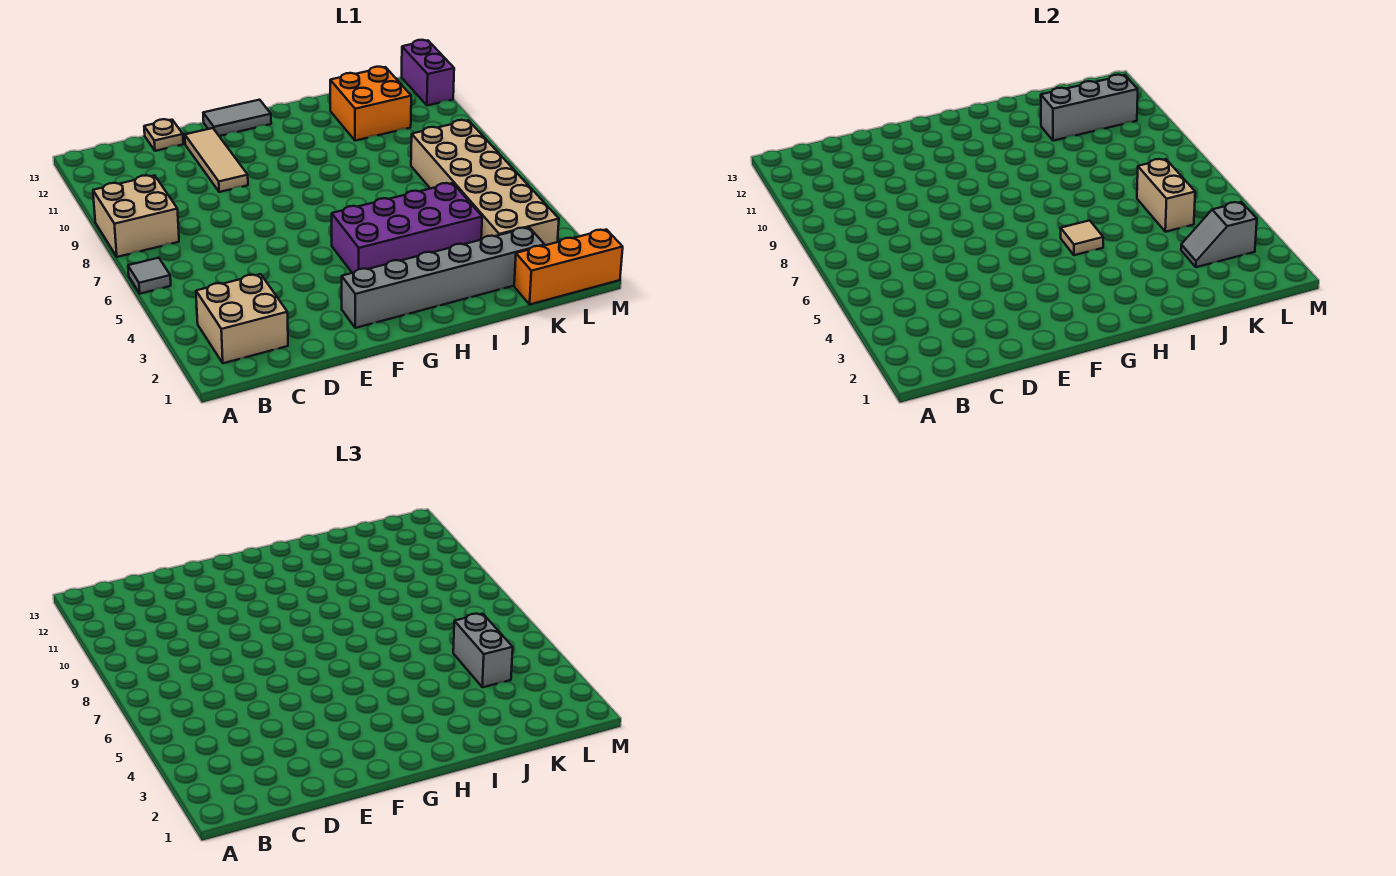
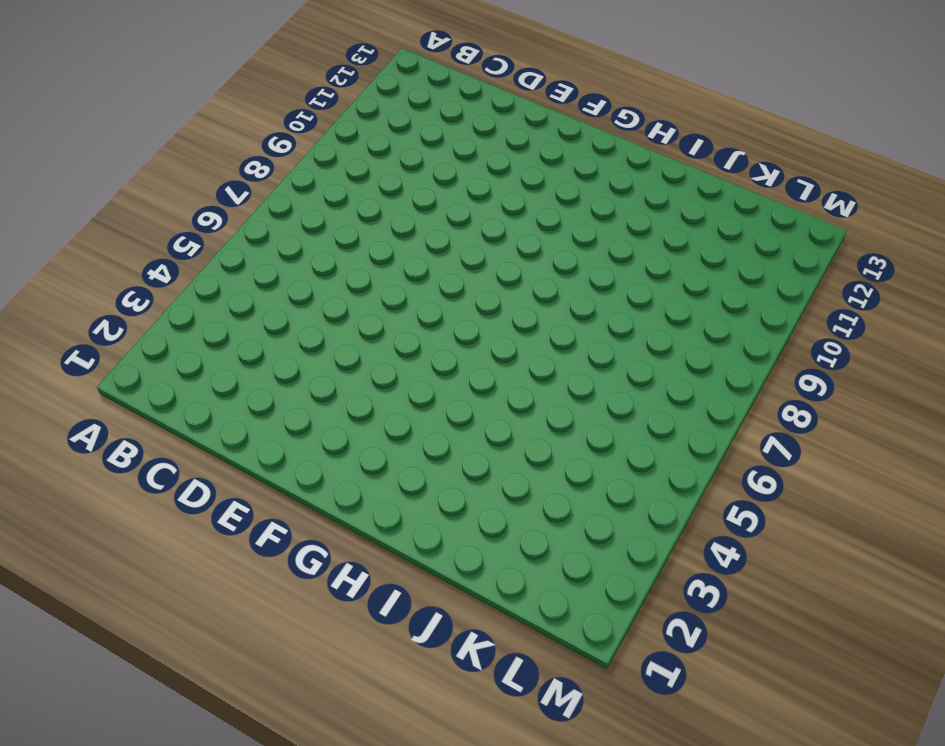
none -> grey tile A6 level 1
none -> tan brick A8:B9 level 1
none -> tan brick B2:C3 level 1

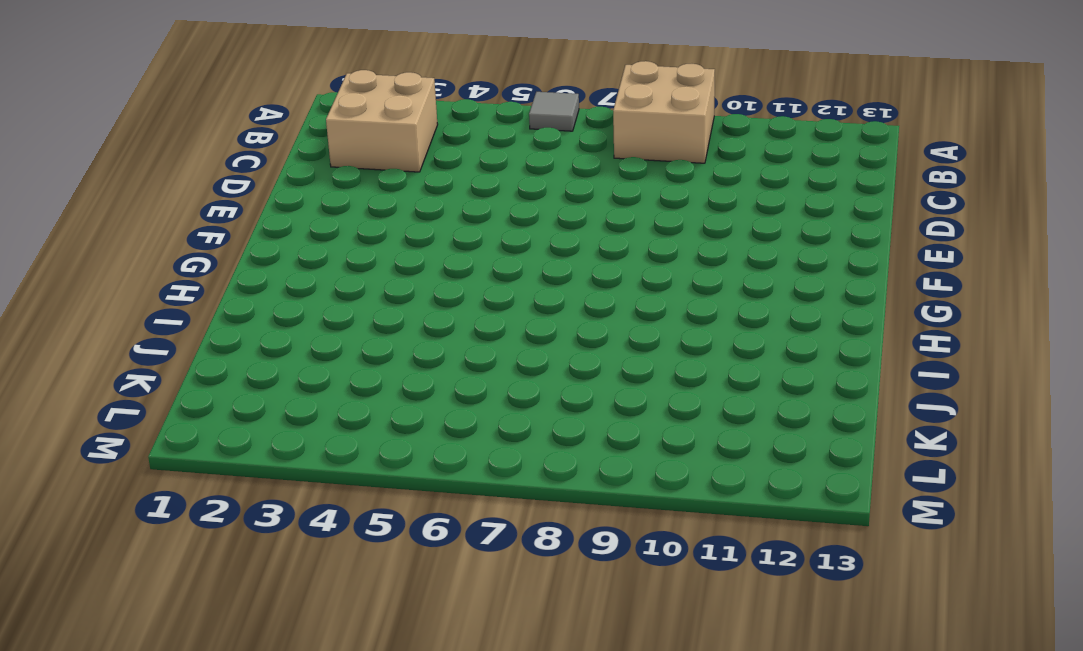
none -> tan plate D13 level 1
none -> tan tile E10:E12 level 1
none -> grey brick F2:K2 level 1

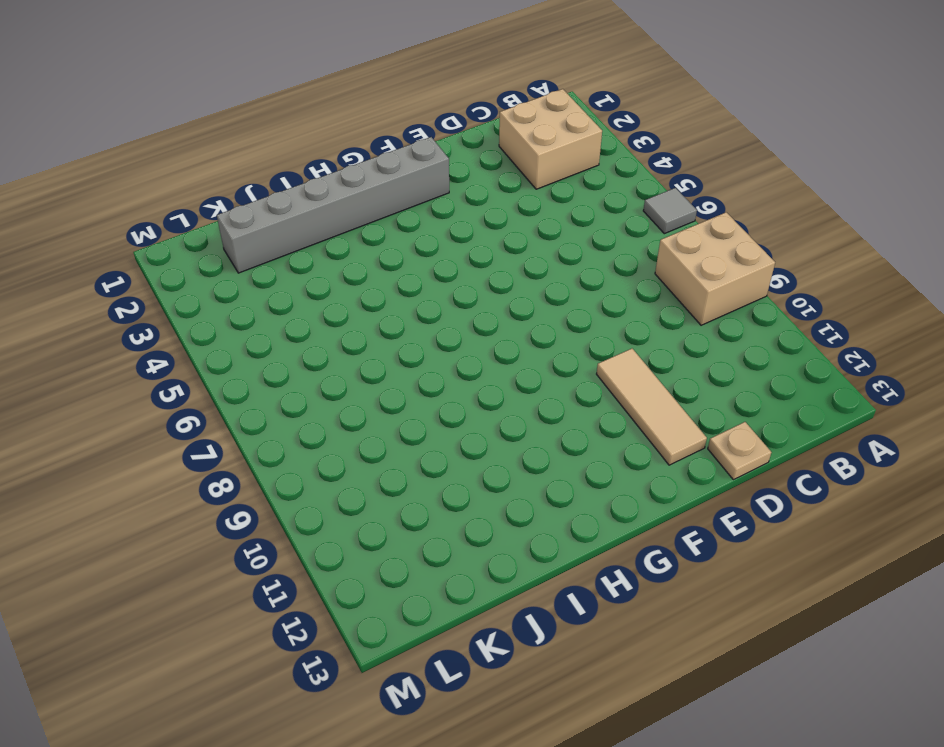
none -> grey tile F13:G13 level 1
none -> purple brick G4:J5 level 1
none -> orange brick J11:K12 level 1

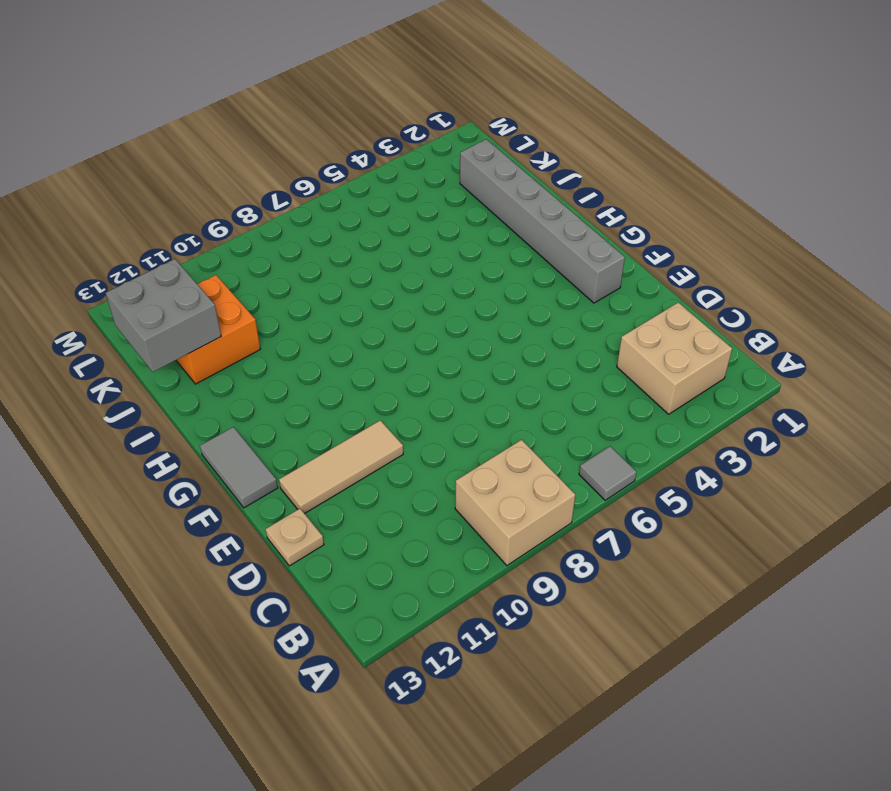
grey brick J12:K13 level 2 -> none
none -> purple brick G4:J5 level 1
none -> orange brick K1:M1 level 1
none -> tan brick K3:L8 level 1

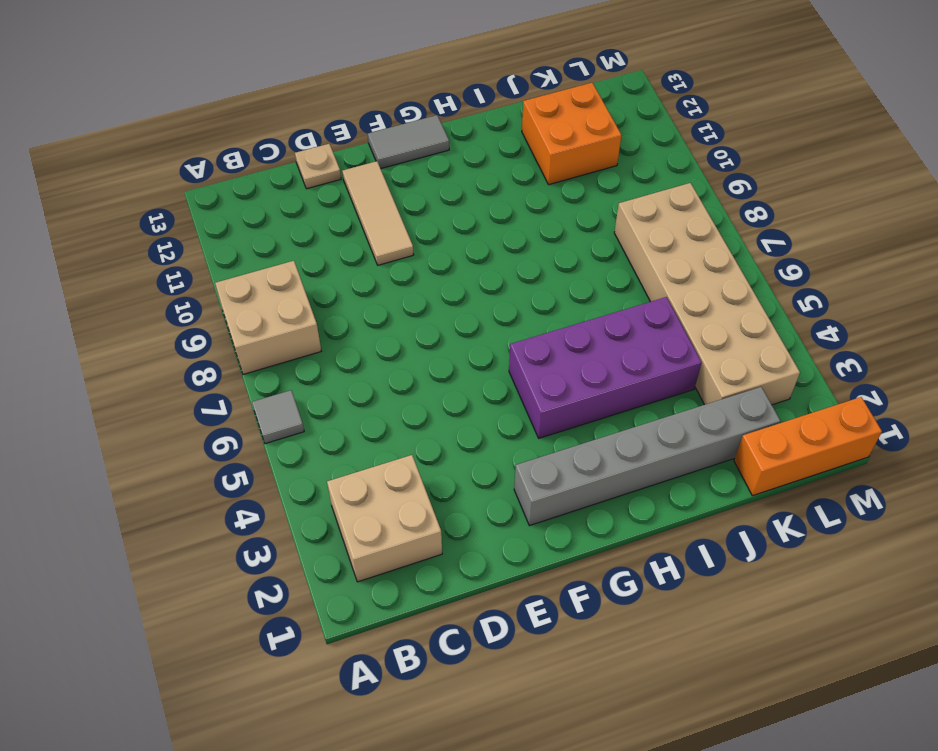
none -> purple brick M12:M13 level 1
none -> tan tile H5 level 2
none -> grey brick J11:L11 level 2

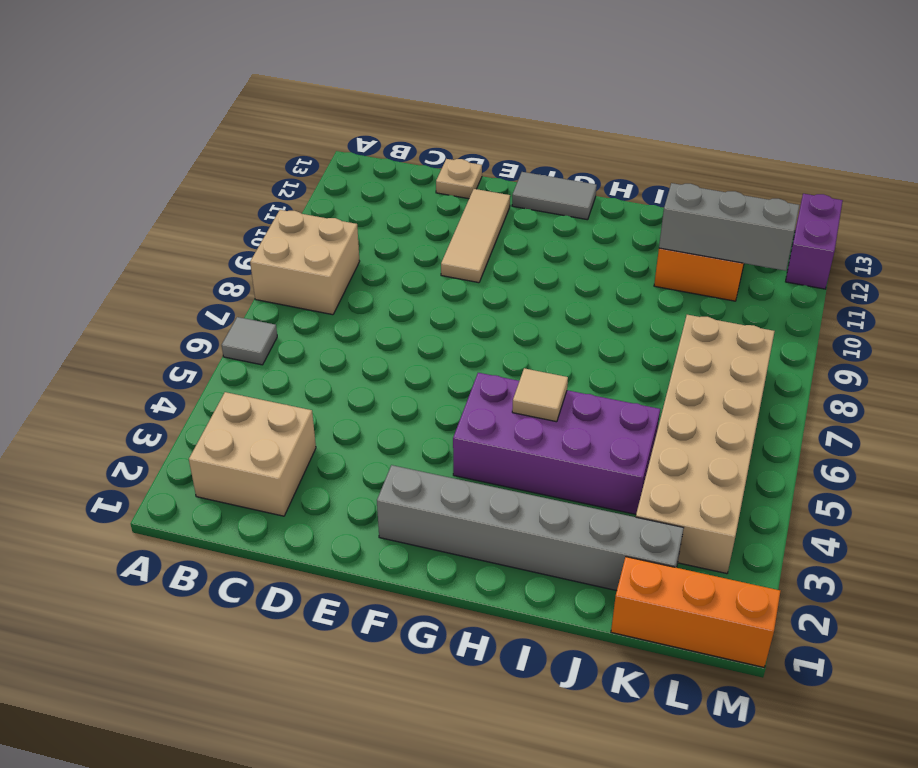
none -> grey slope K3:L3 level 2 top L
none -> tan brick K5:K6 level 2
none -> grey brick K4:K5 level 3

